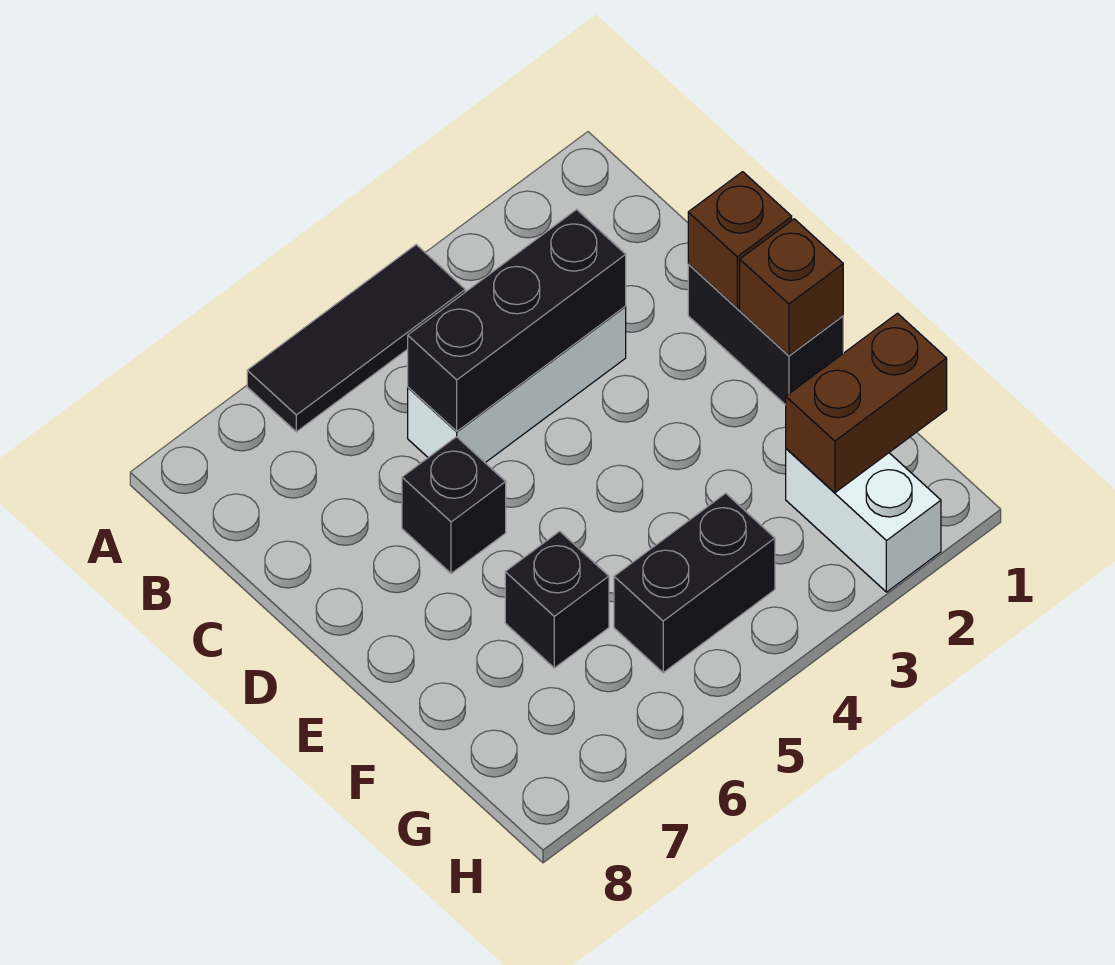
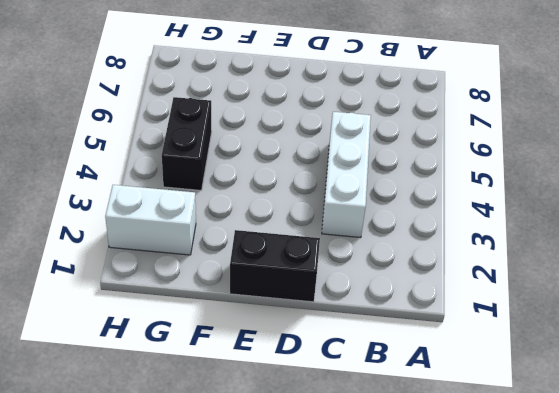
none -> black tile A4:A6 level 1
none -> black brick D6 level 1

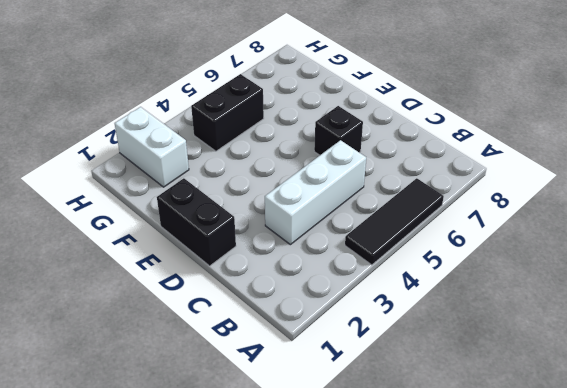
none -> black brick F6 level 1
none -> black brick C3:C5 level 2

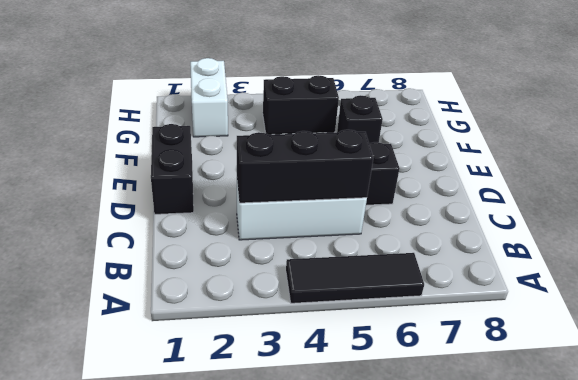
none -> brown brick D1 level 2
none -> brown brick E1 level 2

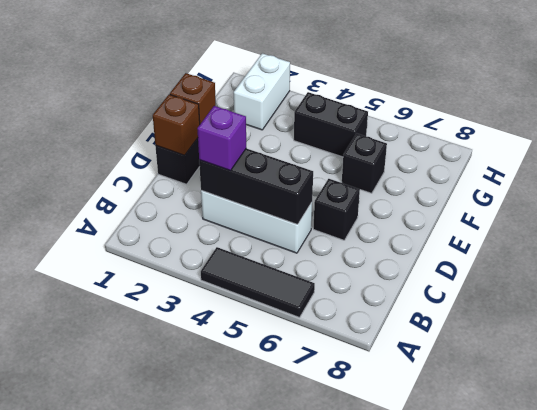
purple brick C3 level 3 -> none
none -> brown brick G1:G2 level 2

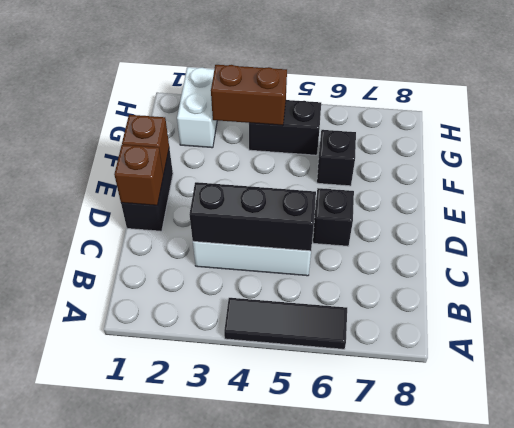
brown brick G3:G4 level 2 -> brown brick G1:G2 level 2

